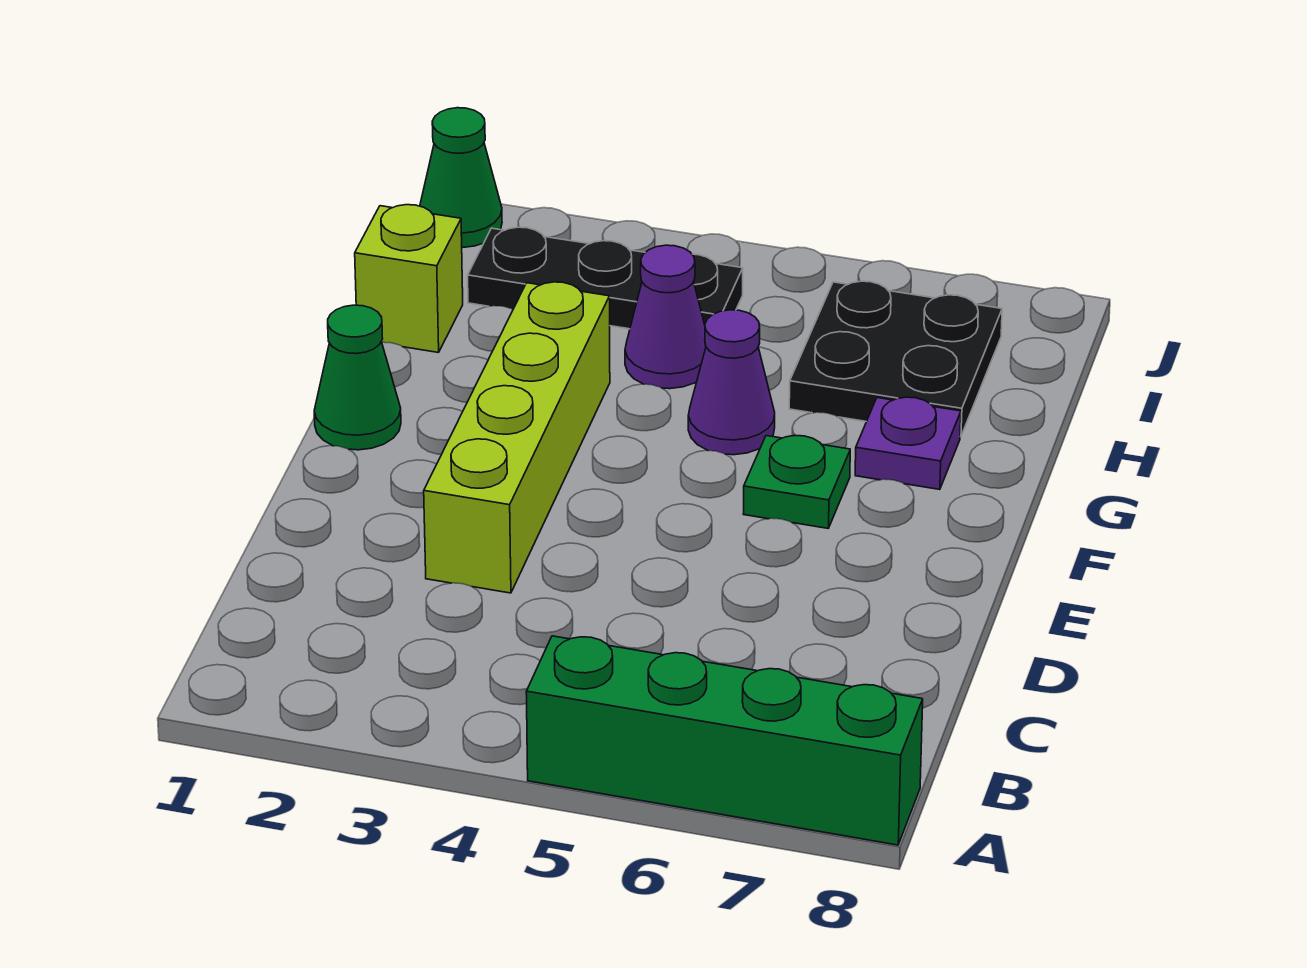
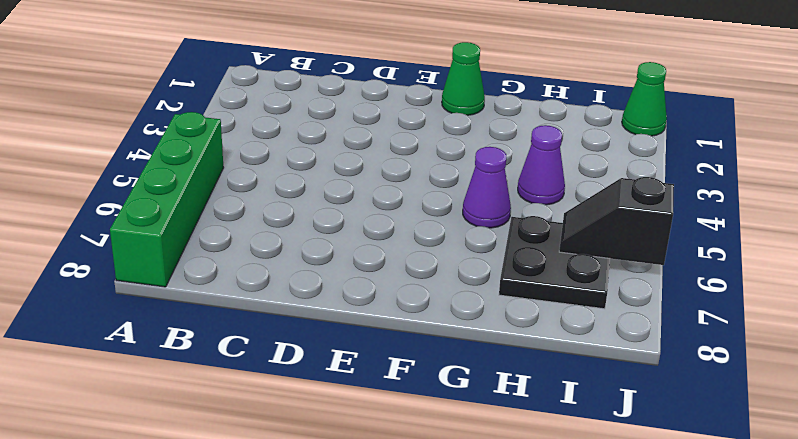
black slope I6:J6 level 2 top J -> none
none -> lime brick D3:G3 level 1
none -> green plate F6 level 1

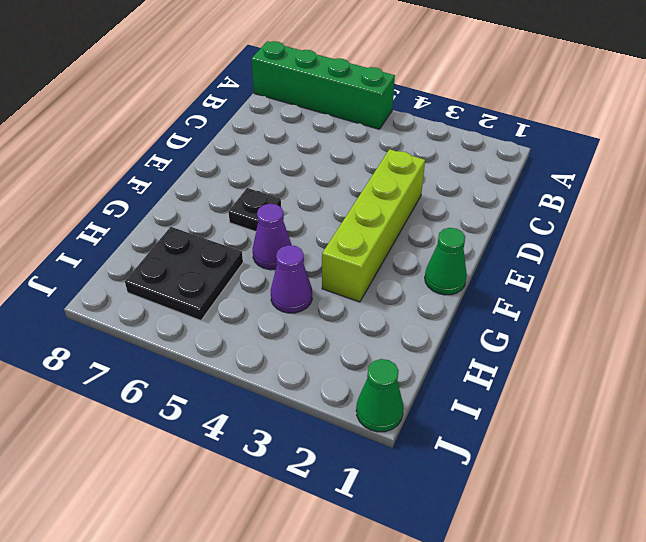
black plate F6 level 1 -> green plate F6 level 1
none -> purple plate G7 level 1
none -> lime brick H1 level 1

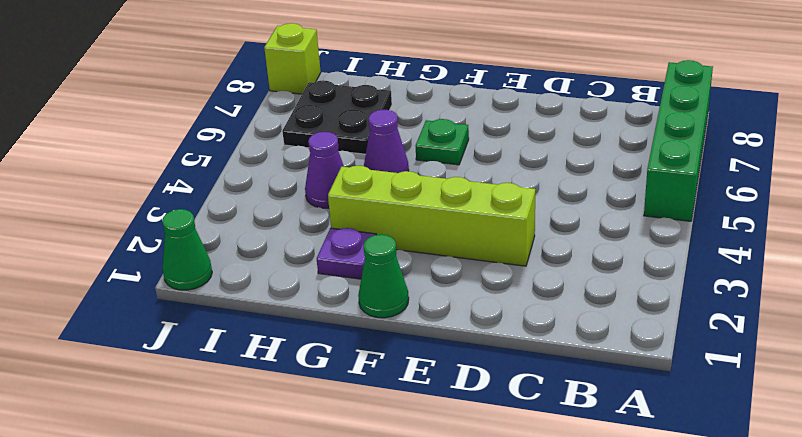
purple plate G2 level 1 -> purple plate G7 level 1
lime brick J8 level 1 -> lime brick H1 level 1
none -> black plate I2:I4 level 1

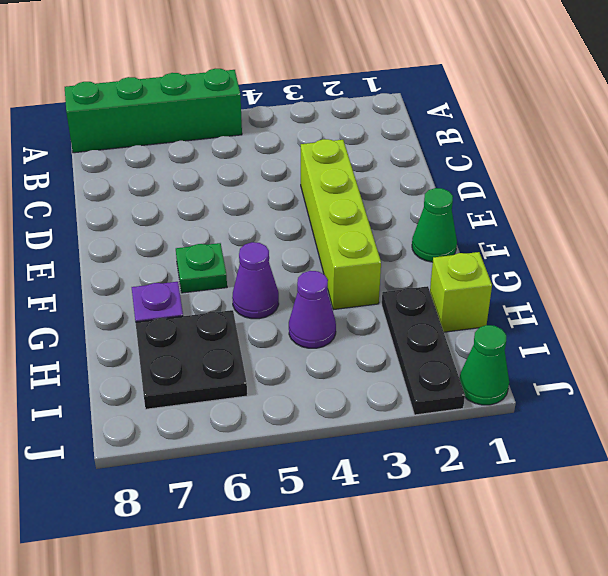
black plate H2:J2 level 1 -> black plate I2:I4 level 1

